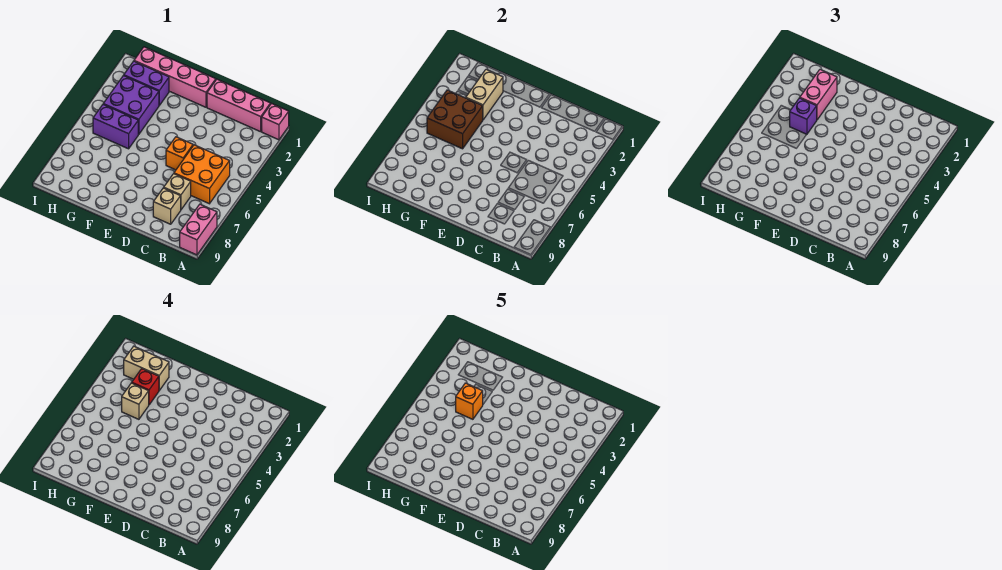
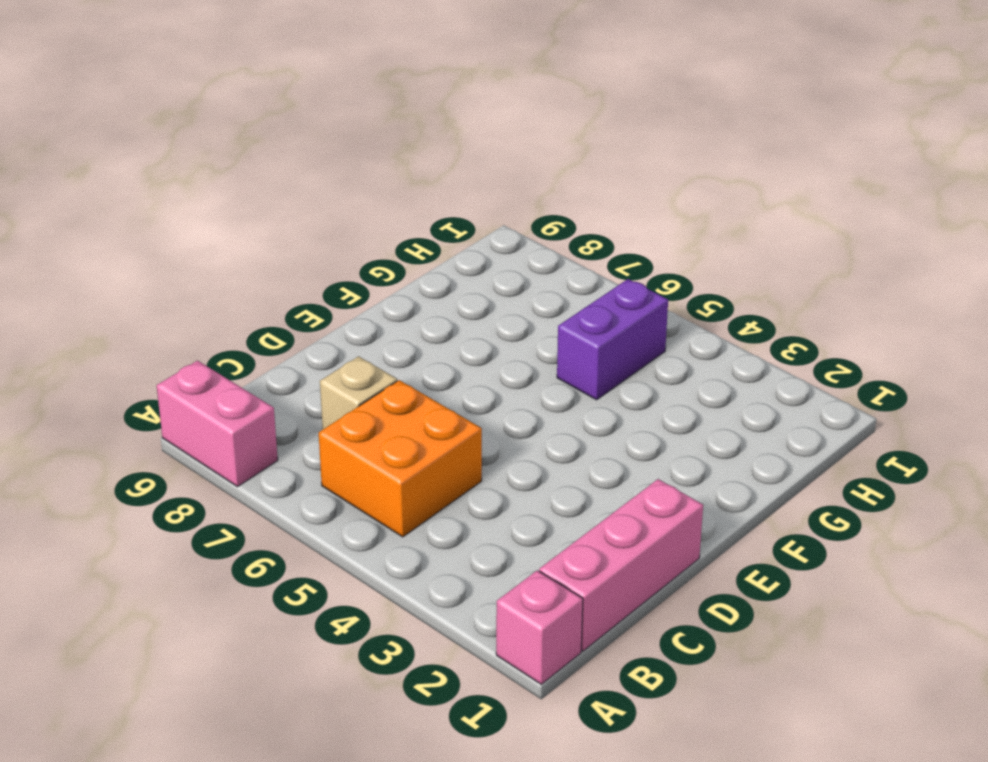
none -> tan brick C8 level 1
none -> orange brick D5 level 1
none -> pink brick E1:H1 level 1

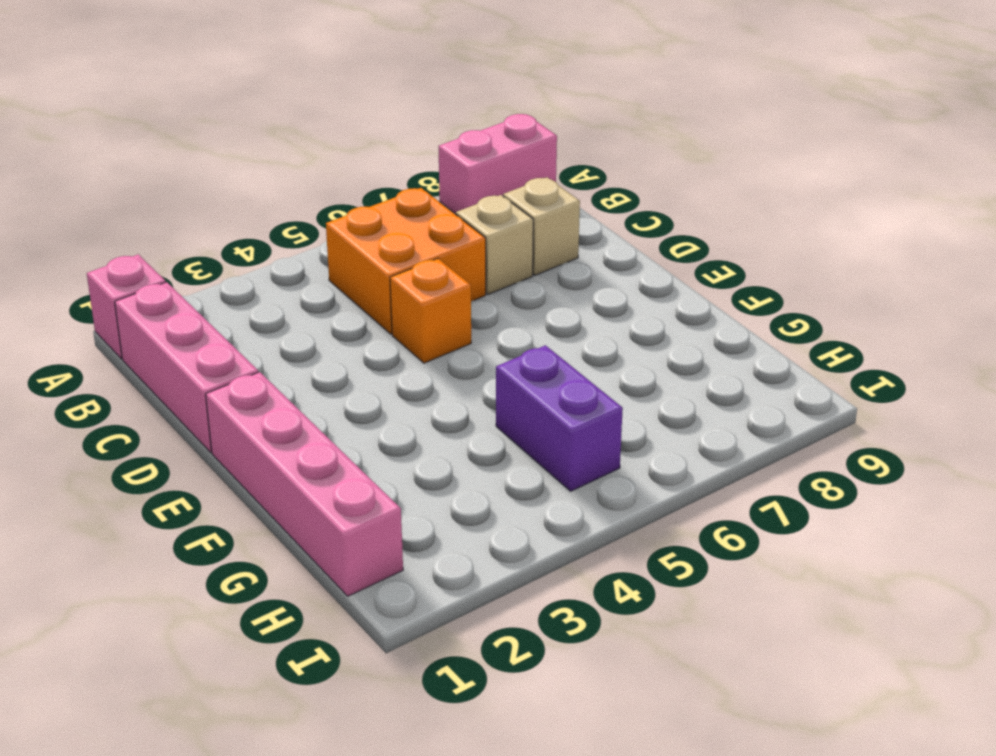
none -> purple brick G2:H2 level 1
none -> purple brick G3:H4 level 1
none -> tan brick G2:G3 level 2

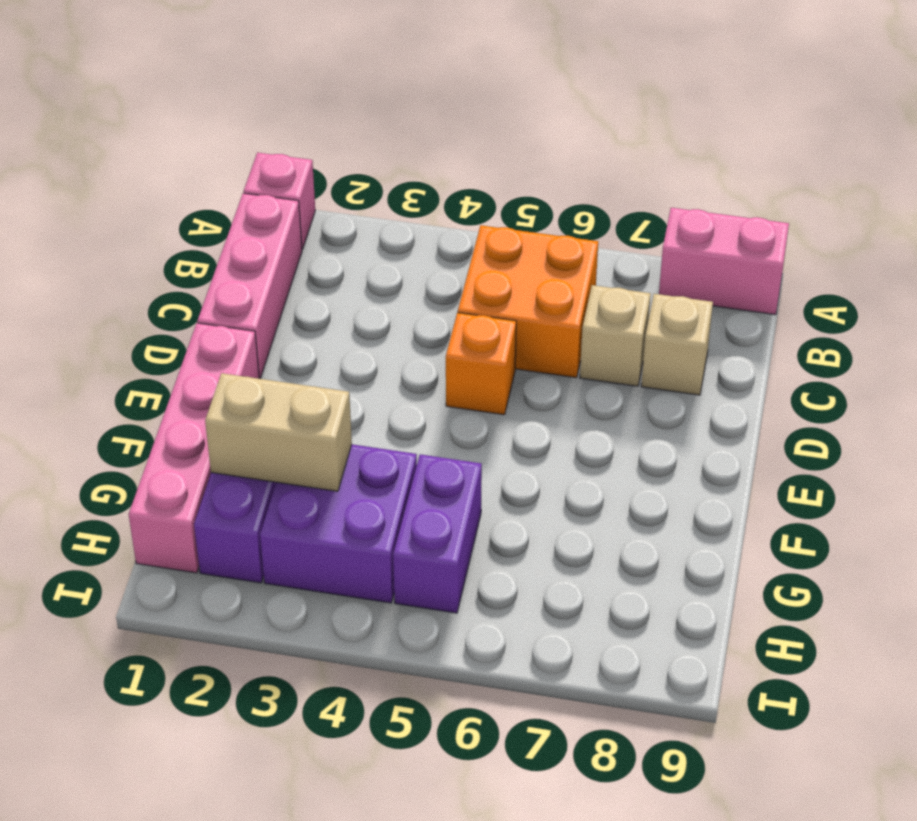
none -> brown brick G4:H5 level 2
none -> pink brick G2:G3 level 3
none -> purple brick G4 level 3

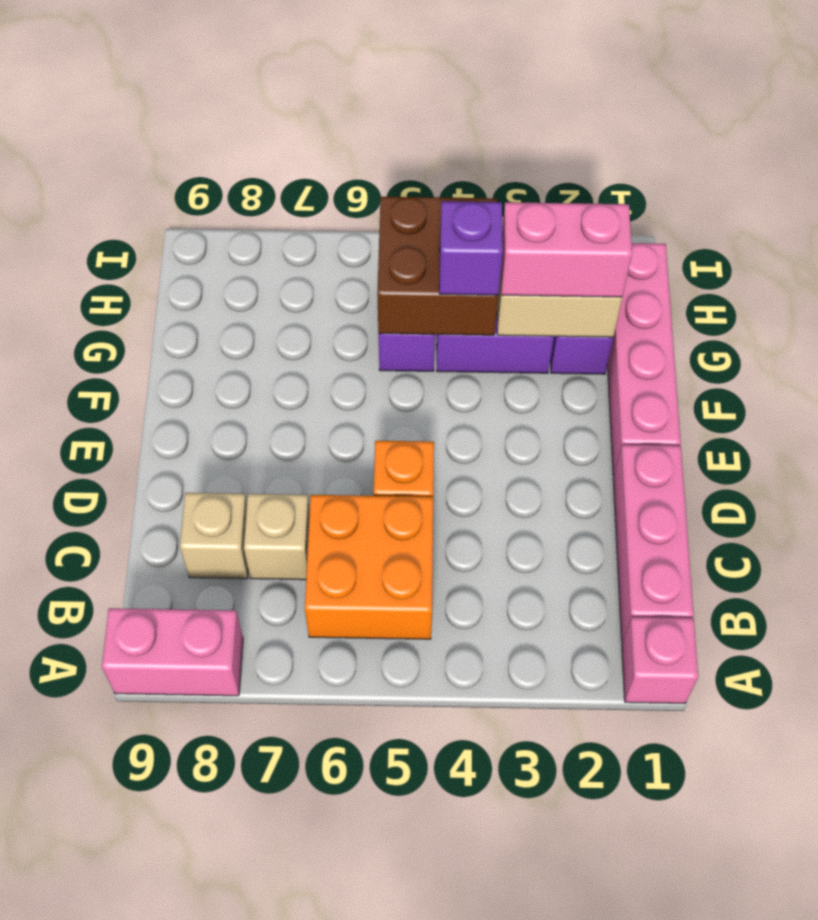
none -> tan brick G2:H2 level 4
none -> red brick G3 level 4
none -> tan brick G4 level 4

